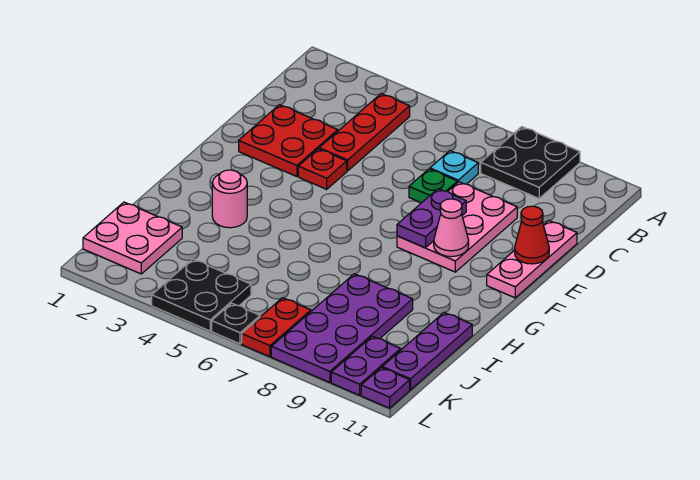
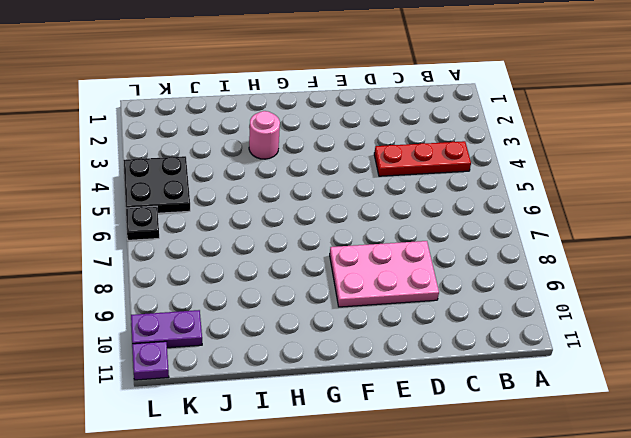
none -> black plate A8:B9 level 1
none -> cyan plate C7 level 1
none -> red plate D2:E3 level 1

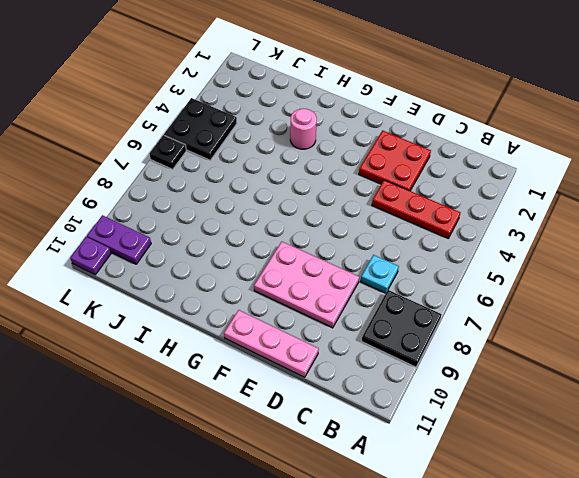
none -> green plate D7 level 1
none -> red plate E4 level 1
none -> purple plate I8:L9 level 1

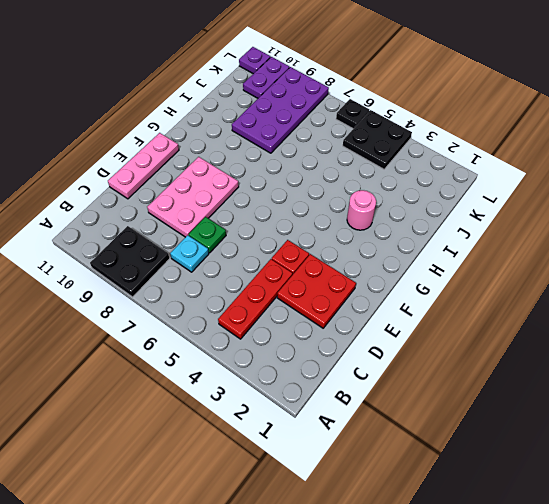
none -> purple plate I11:K11 level 1
none -> pink plate J1:K2 level 1
none -> red plate K7:L7 level 1

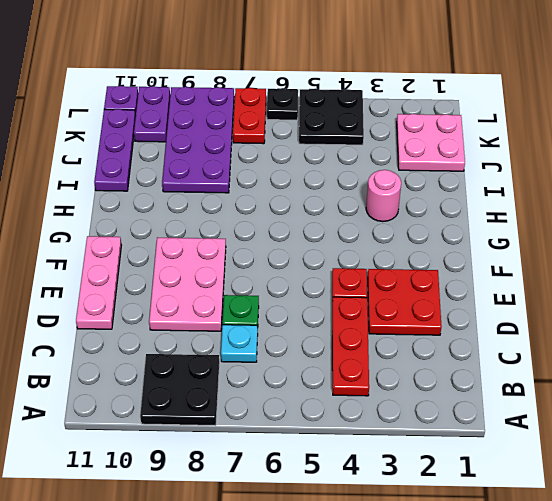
none -> purple plate E8:F8 level 2
none -> red cone E11 level 2
none -> pink cone F9 level 2

